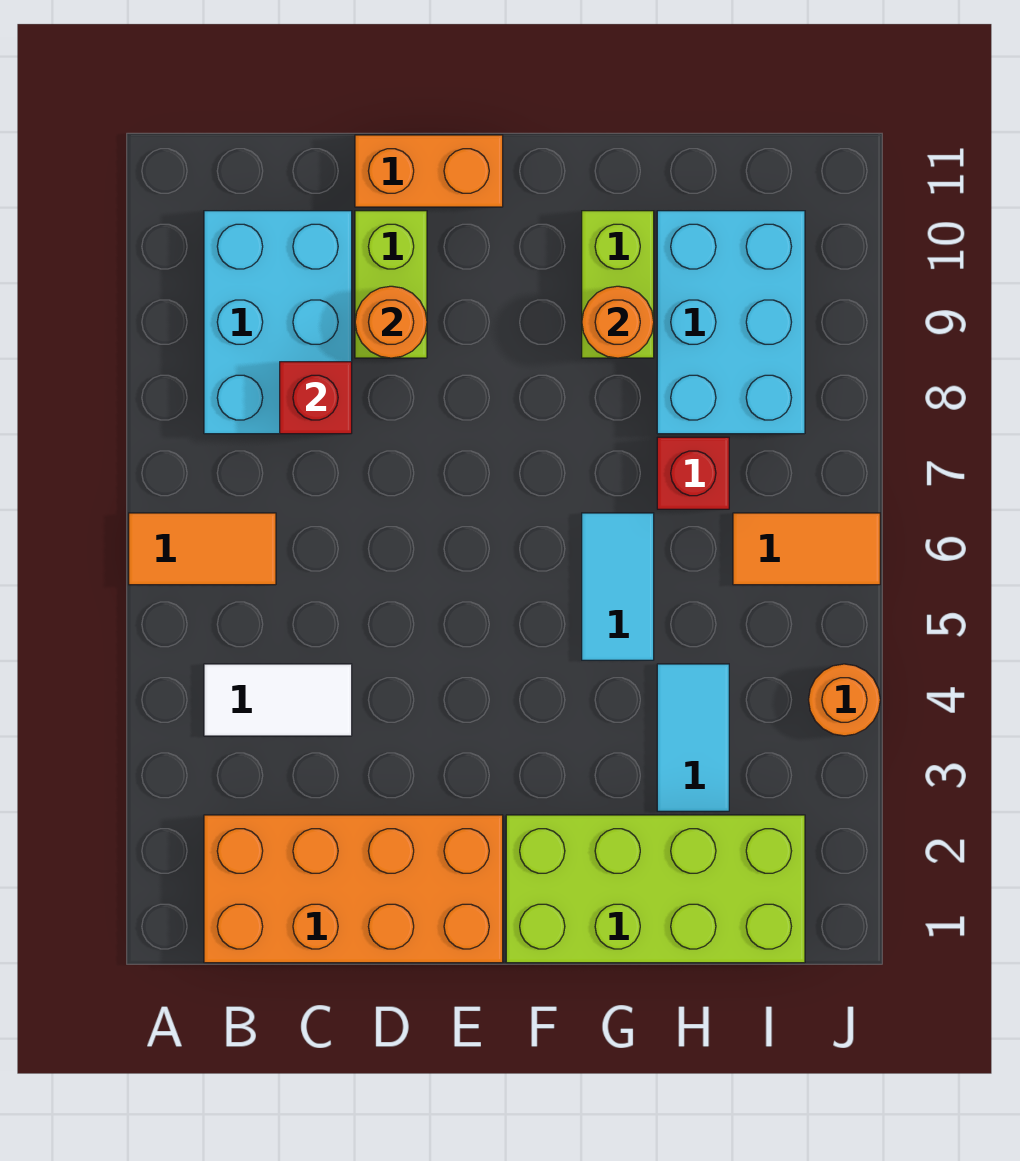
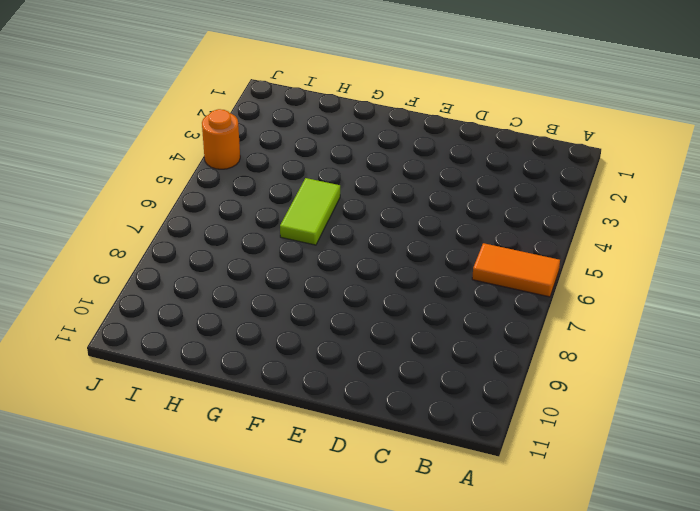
lime tile G5:G6 level 1 -> cyan tile G5:G6 level 1
none -> orange brick B1:E2 level 1
none -> white tile B4:C4 level 1
none -> cyan brick B8:C10 level 1

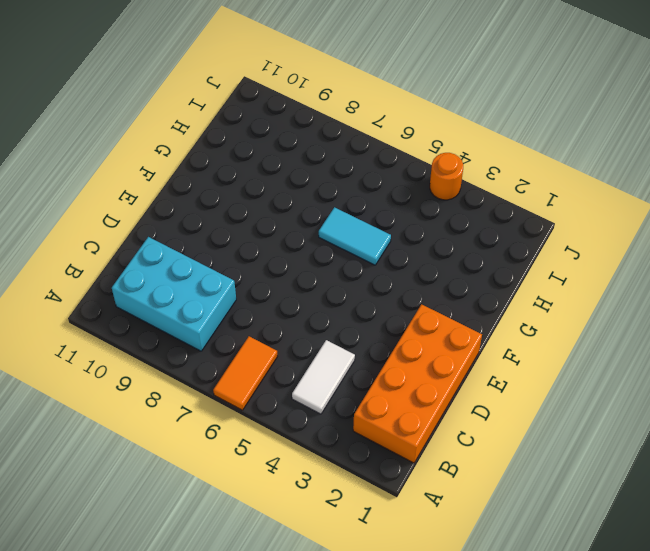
none -> lime brick D9:D10 level 1
none -> orange brick D11:E11 level 1
none -> lime brick F1:I2 level 1

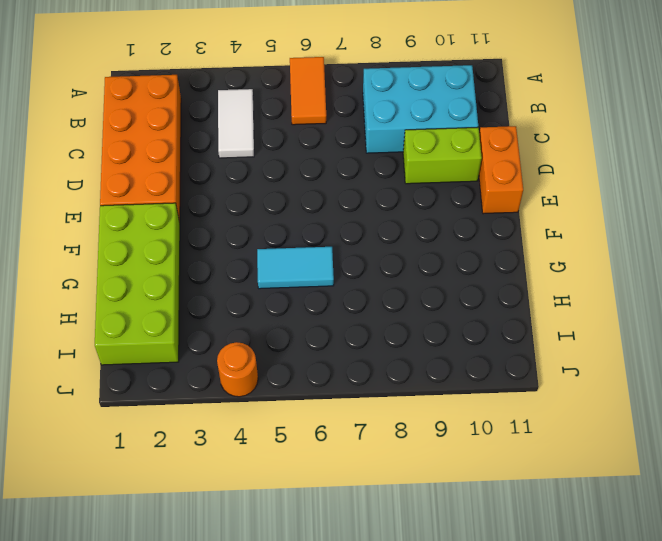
none -> lime brick G9:G10 level 1
none -> cyan tile H3:H4 level 1
none -> red brick H7 level 1

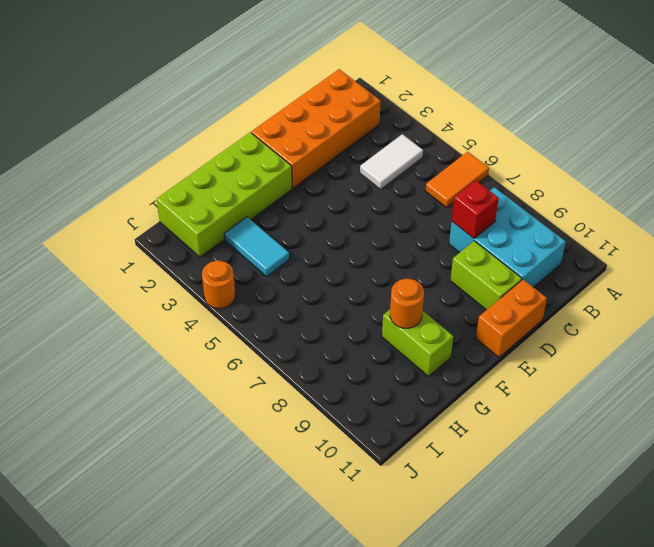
none -> cyan tile G5:G6 level 1
none -> red brick H7 level 1
none -> cyan brick H8:I10 level 1

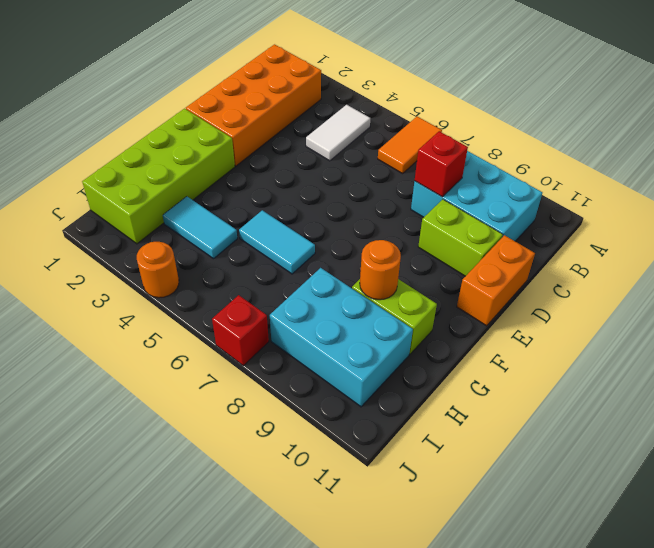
red brick J7 level 1 -> red brick H7 level 1
none -> orange tile I6:J6 level 1
none -> orange round brick D9 level 2

